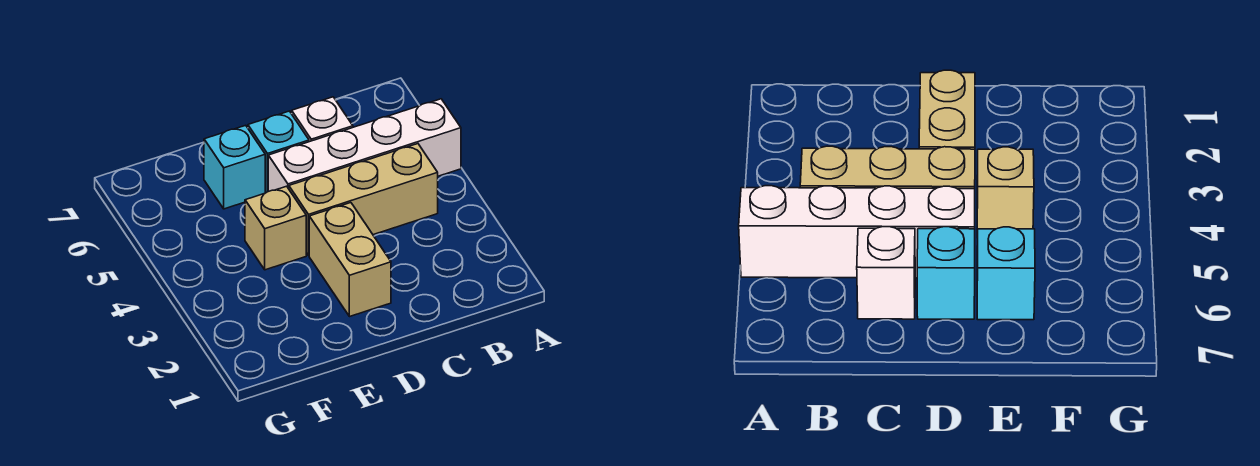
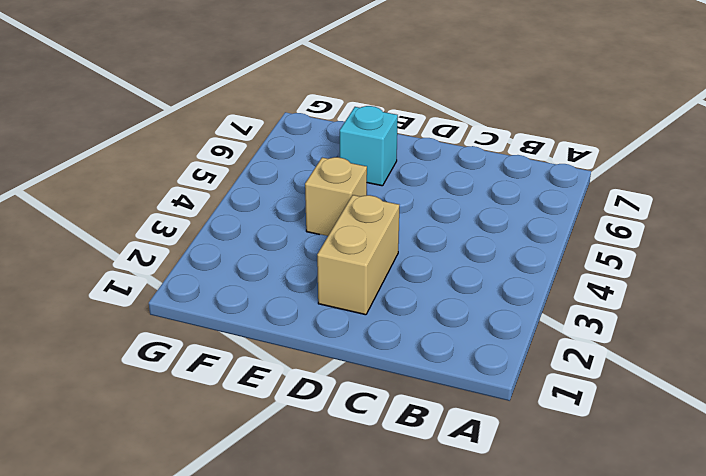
none -> white brick A5:D5 level 1
none -> tan brick B4:D4 level 1

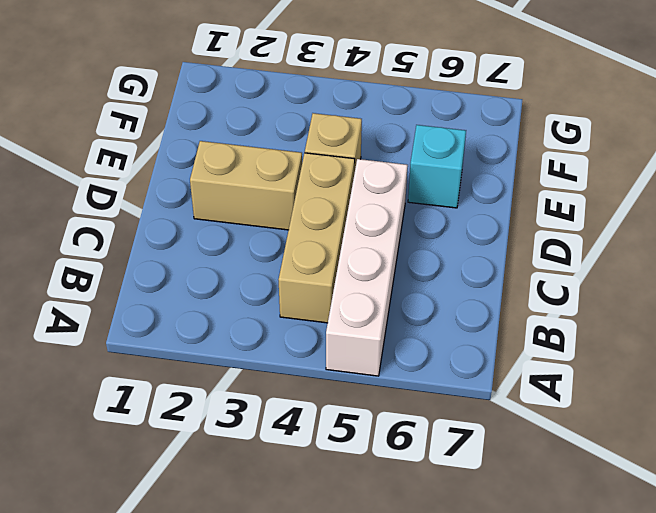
none -> white brick C6 level 1
none -> cyan brick D6 level 1

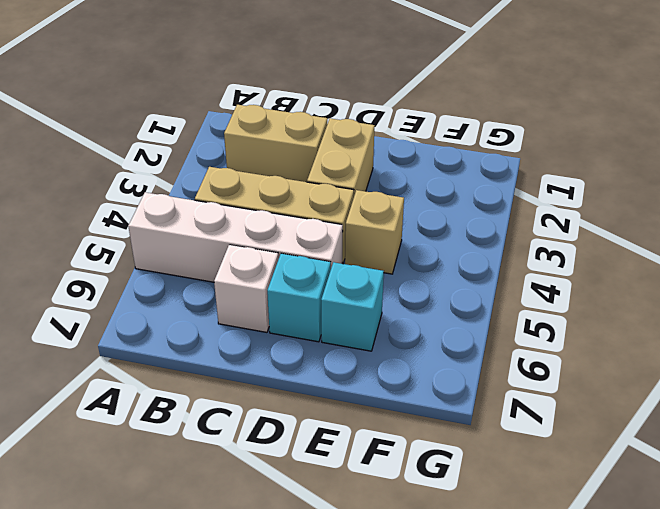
tan brick B2:C2 level 1 -> none

